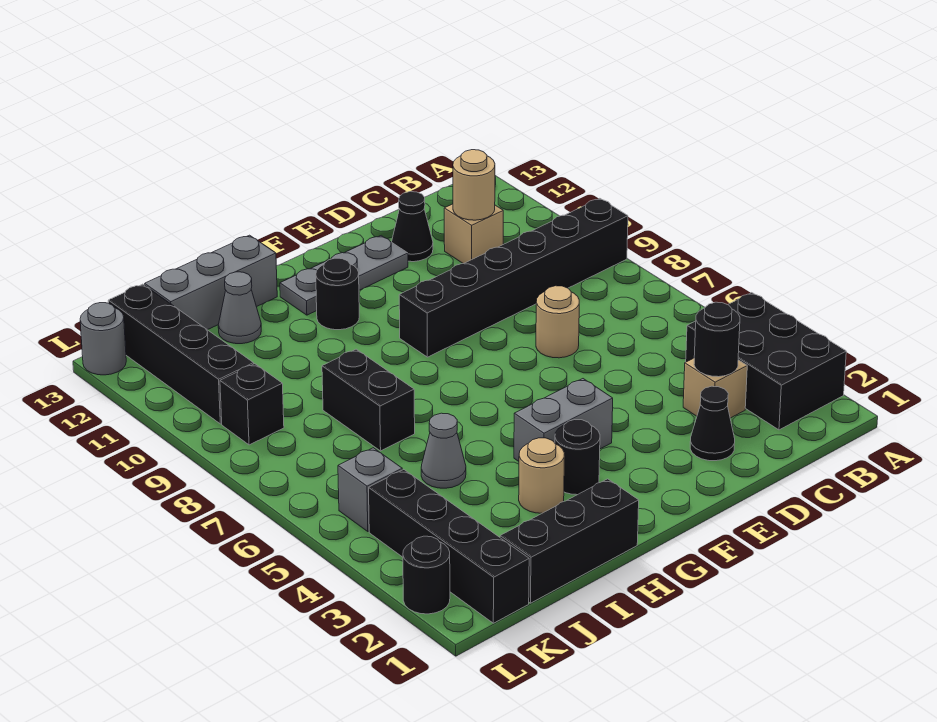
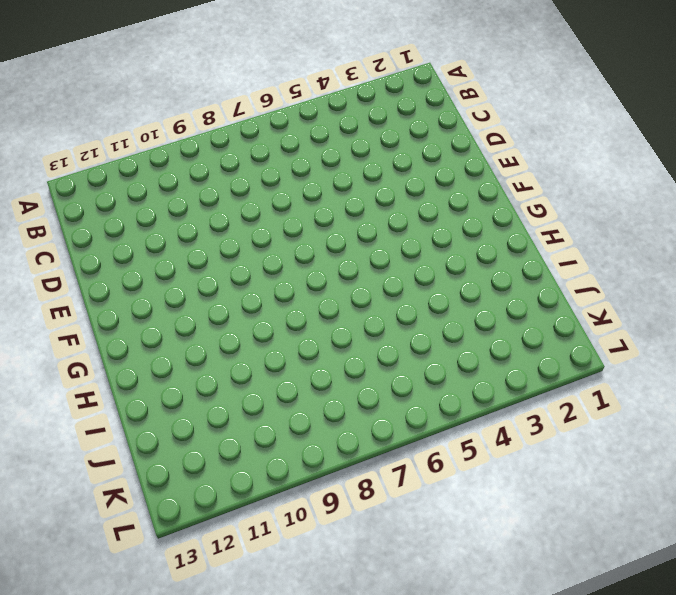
none -> black brick A2:B4 level 1
none -> black brick A9:F9 level 1
none -> tan brick C3 level 1

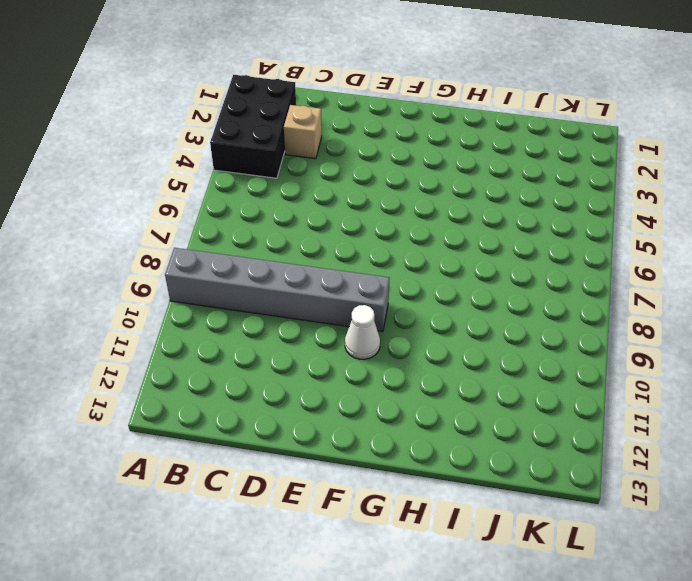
grey brick A9:F9 level 1 -> black brick A9:F9 level 1
white cone F10 level 1 -> none
none -> tan brick C11 level 1
none -> black cone D2 level 1
none -> tan round brick D7 level 1

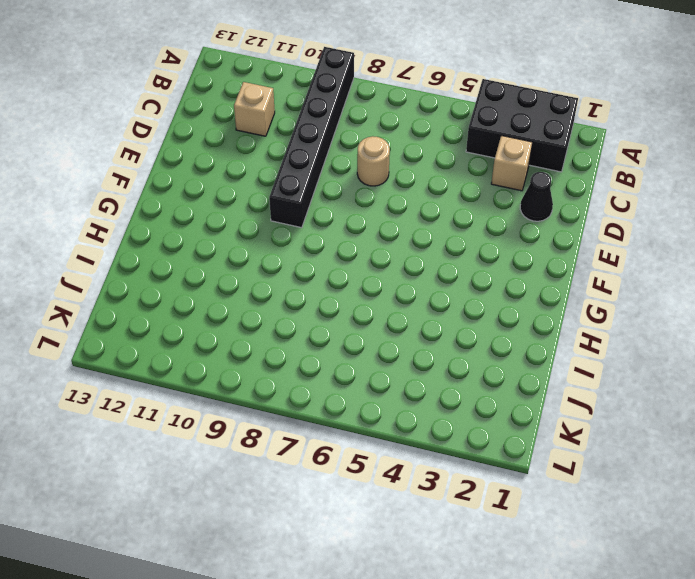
none -> black cone D12 level 1
none -> grey plate E12:G12 level 1
none -> grey brick F4:G4 level 1

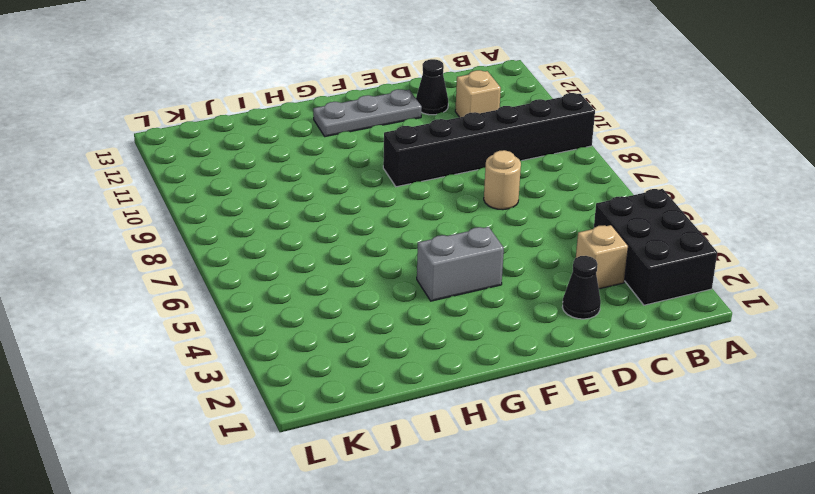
none -> black round brick G3 level 1
none -> black round brick G11 level 1
none -> black brick H1:J1 level 1

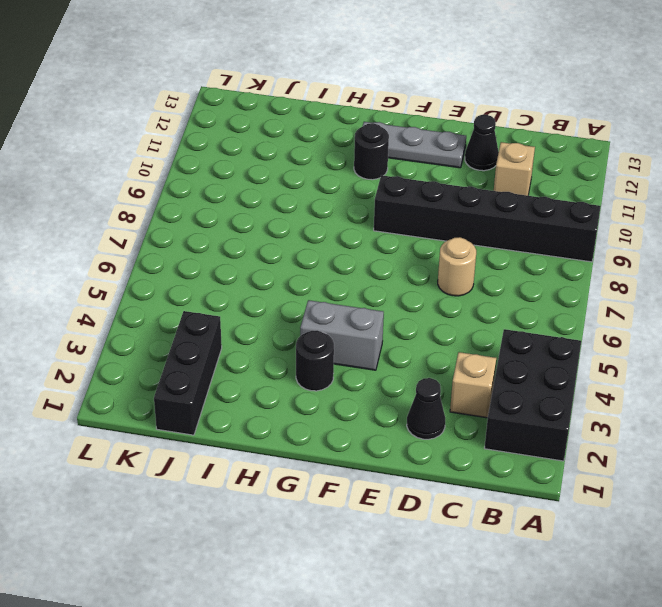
black brick J1:J3 level 1 -> black brick H1:J1 level 1
none -> tan round brick H3 level 1
none -> grey brick H13:J13 level 1
none -> grey cone I5 level 1

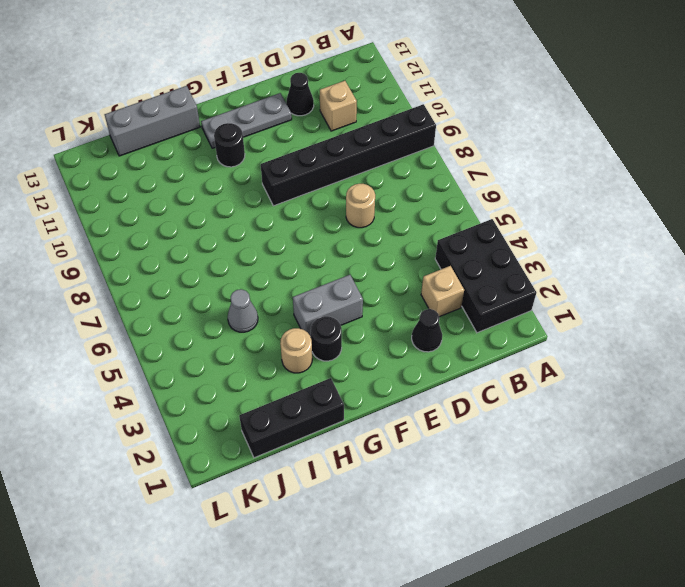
none -> black brick I7:I8 level 1
none -> grey cone I12 level 1
none -> black brick K1:K4 level 1

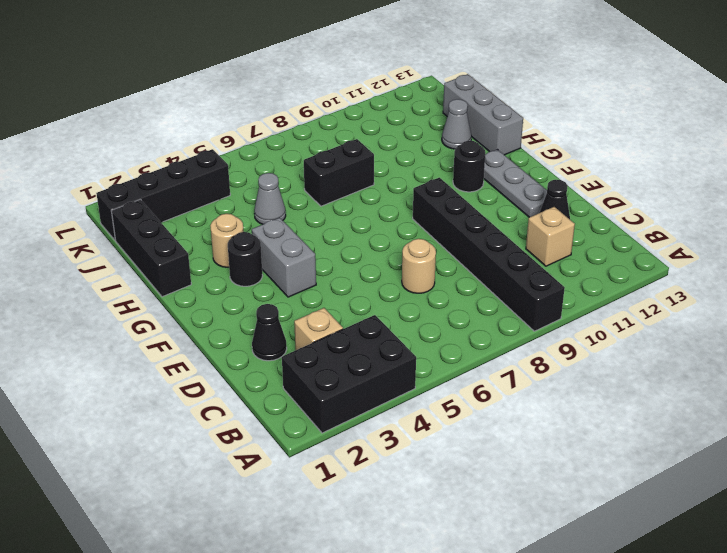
none -> grey brick K5 level 1
none -> black brick K9 level 1
none -> black brick K10:K13 level 1

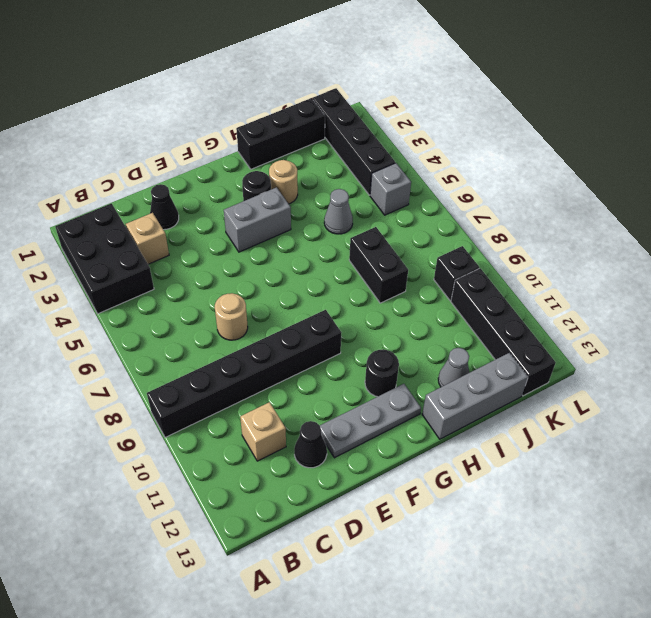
none -> black round brick L2 level 1
none -> grey round brick L13 level 1
none -> black round brick C3 level 2

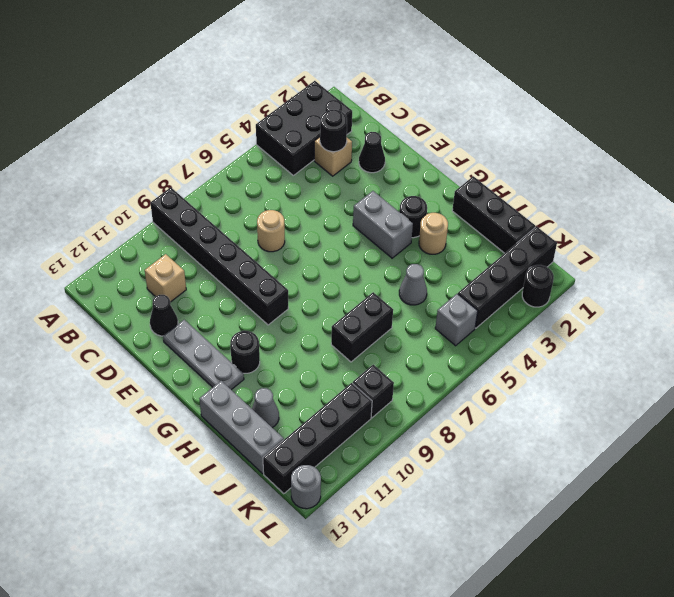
none -> tan round brick C11 level 2

